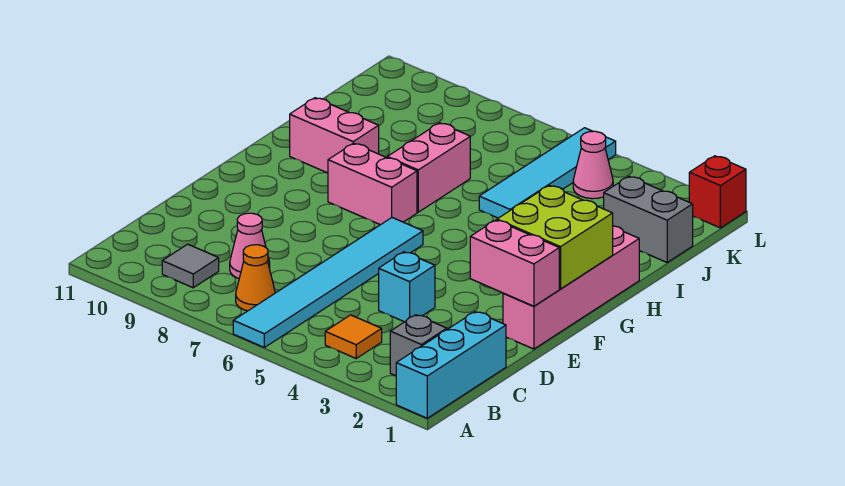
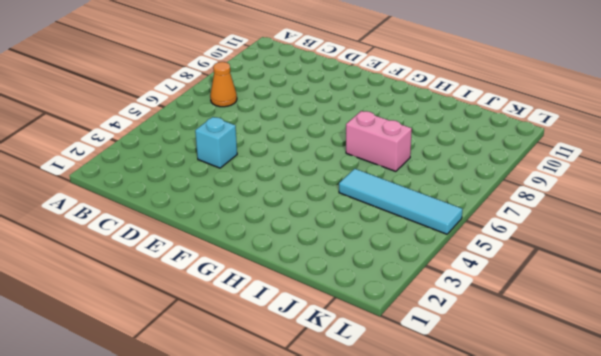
none -> cyan brick A1:C1 level 1
none -> cyan tile A6:F6 level 1
none -> grey brick B2 level 1

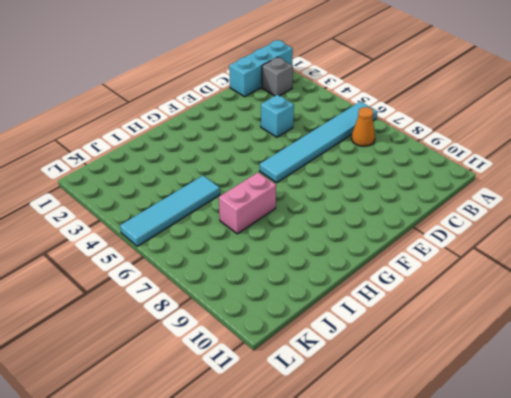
none -> orange tile B4 level 1
none -> grey tile B9 level 1
none -> pink cone C8 level 1

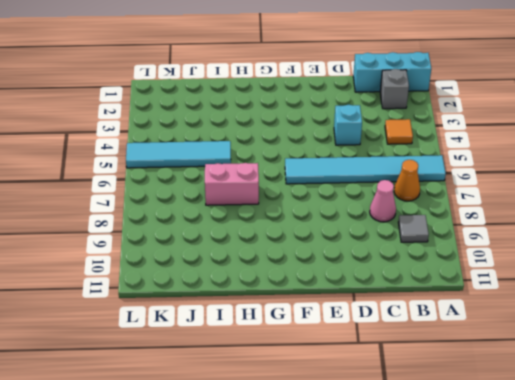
none -> pink brick E1:H1 level 1
none -> pink brick G7:G8 level 1
none -> pink brick H9:H10 level 1

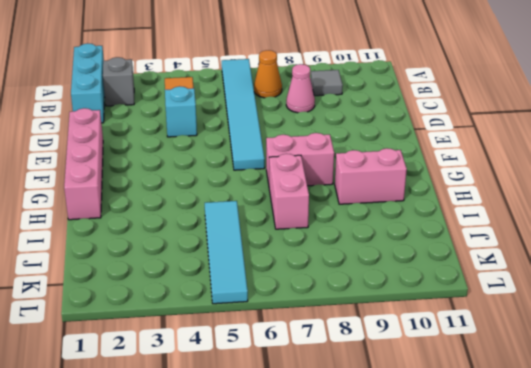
none -> grey brick J1:J2 level 1
none -> pink cone K4 level 1
none -> red brick L1 level 1

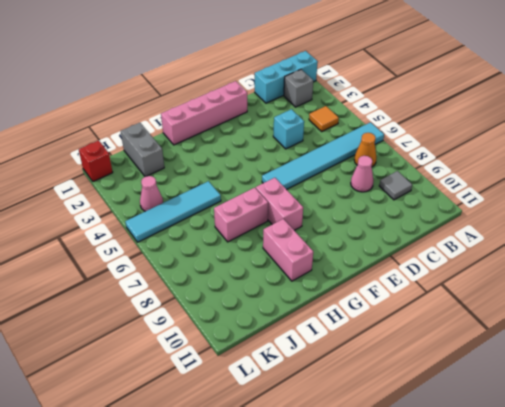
none -> pink brick E1:E2 level 2
none -> lime brick F1:G2 level 2

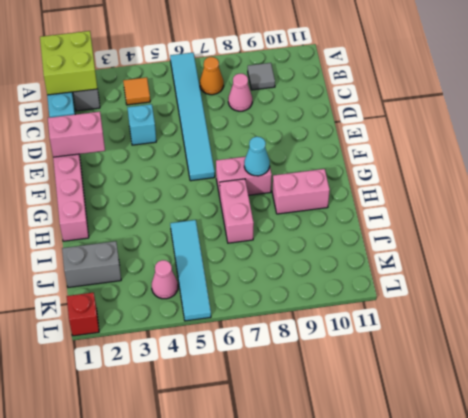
lime brick A1:B2 level 2 -> lime brick F1:G2 level 2
cyan cone G8 level 2 -> none

